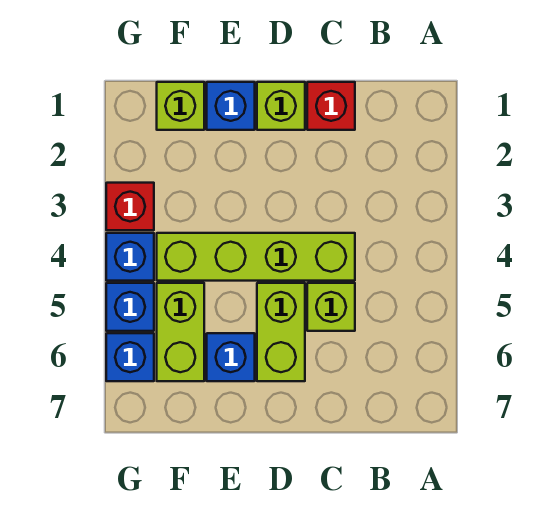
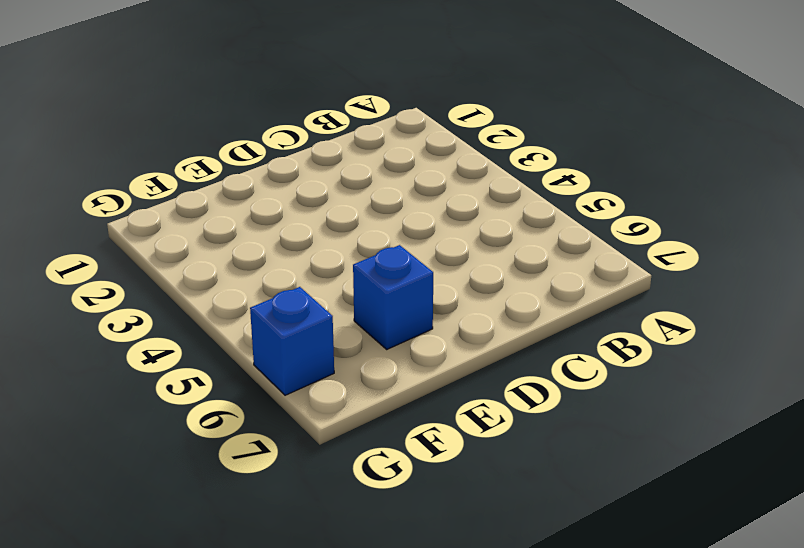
none -> red brick C1 level 1
none -> lime brick C4:F4 level 1
none -> lime brick C5 level 1

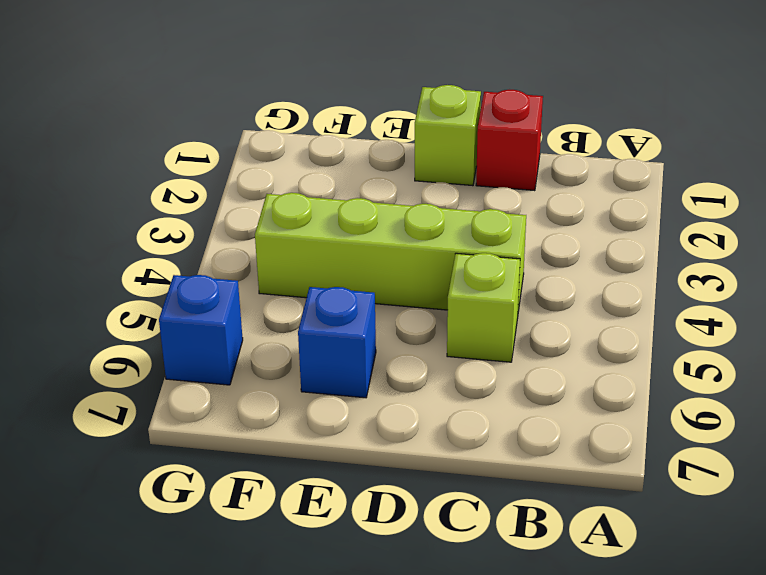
none -> lime brick D5:D6 level 1
none -> blue brick E1 level 1
none -> lime brick F1 level 1

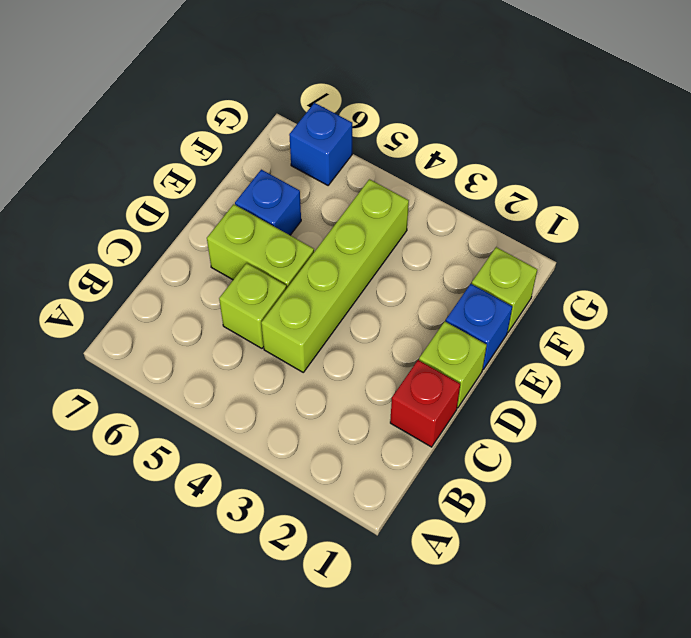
none -> lime brick F5:F6 level 1
none -> red brick G3 level 1
none -> blue brick G4 level 1

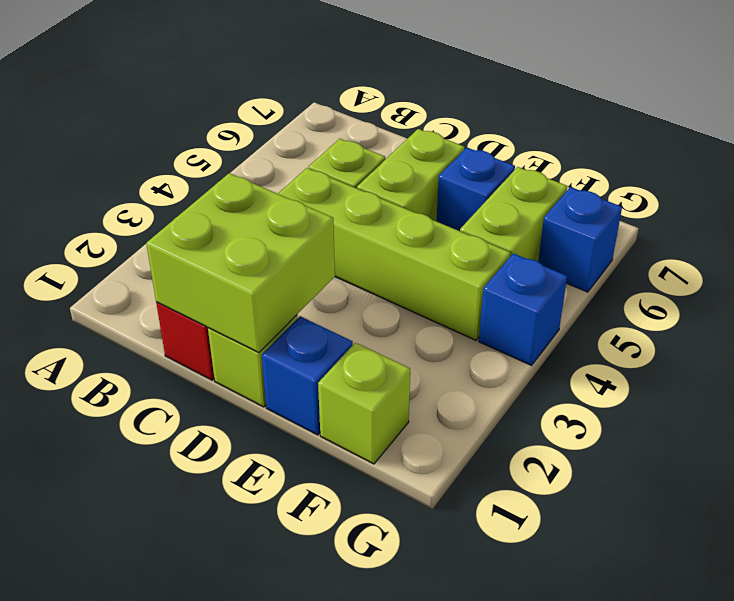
lime brick C1:D2 level 2 -> none
none -> red brick G3 level 1
none -> blue brick G5 level 1

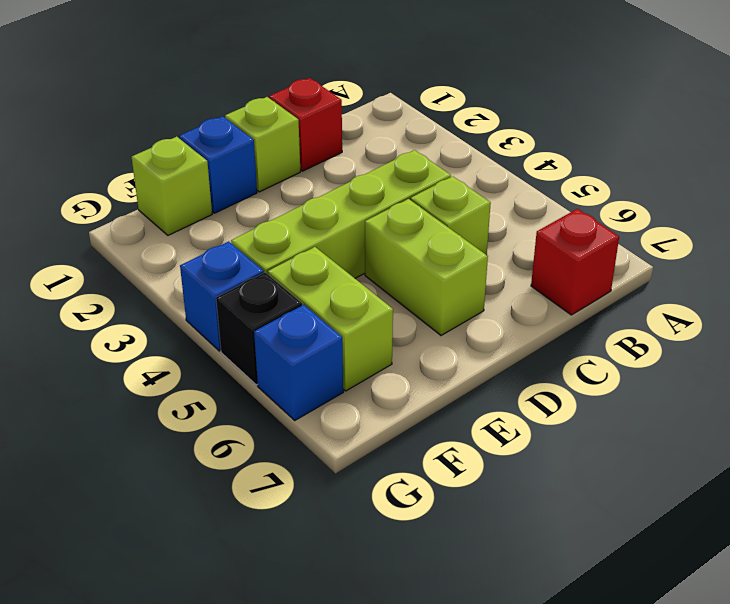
red brick B7 level 1 -> red brick G3 level 1
black brick G5 level 1 -> blue brick G5 level 1
none -> blue brick E6 level 1

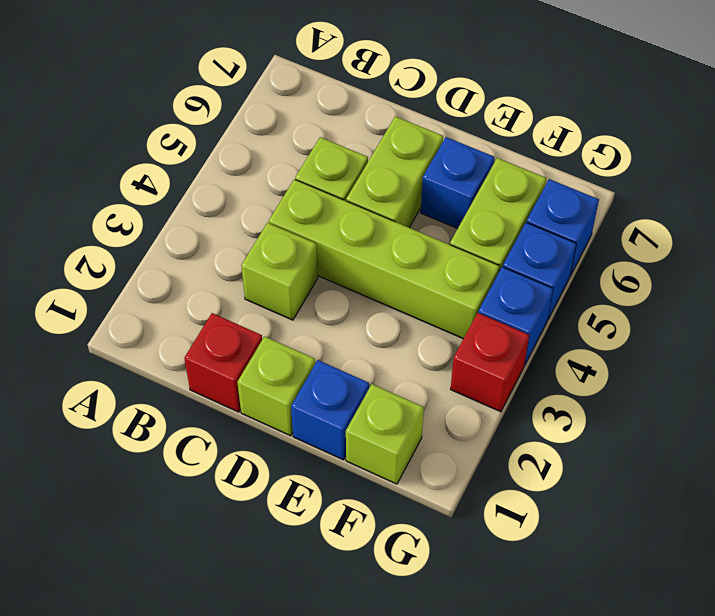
lime brick C3 level 1 -> none

